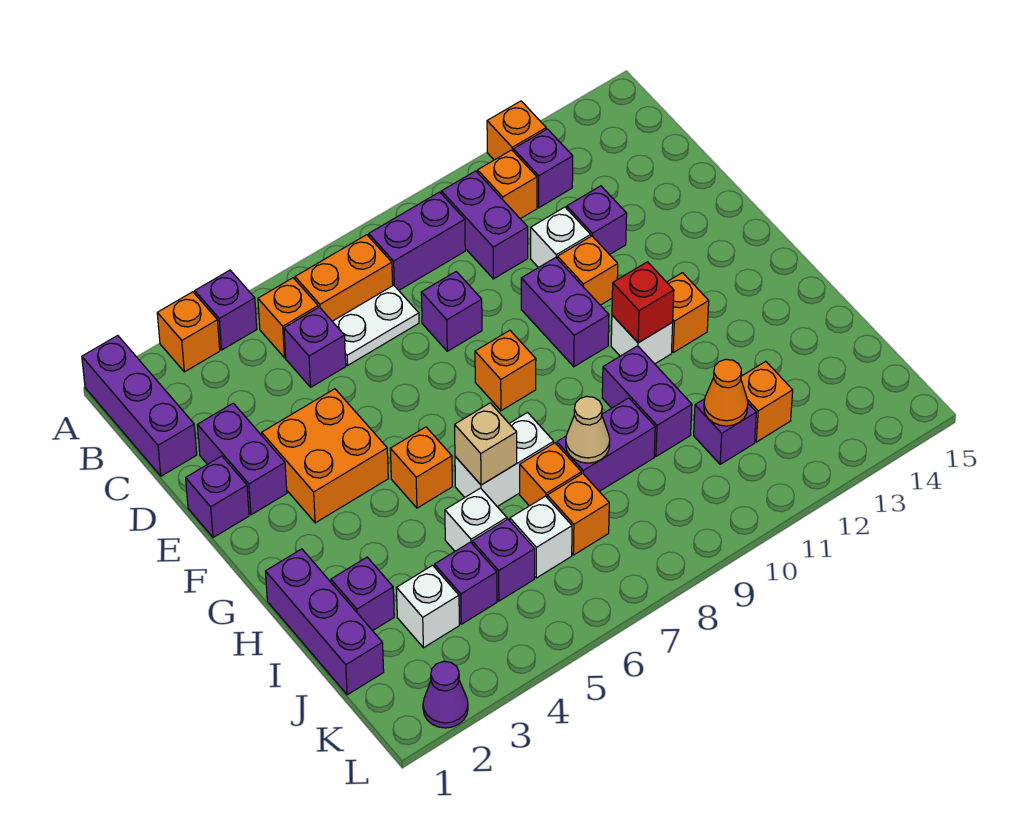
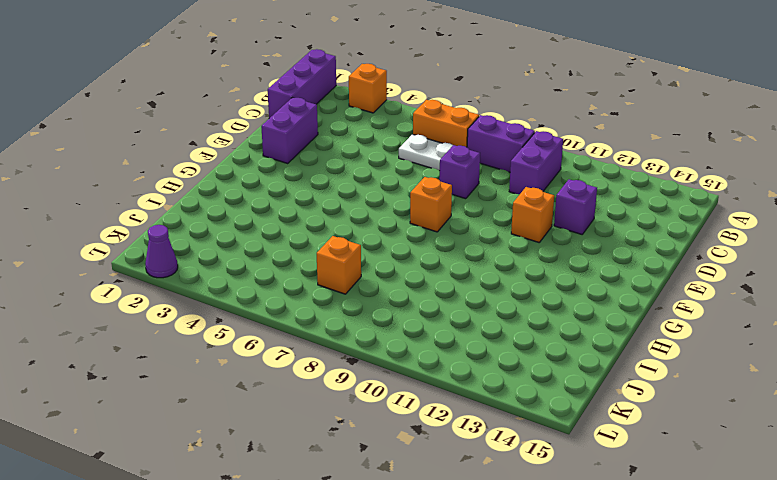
none -> purple brick A4 level 1
none -> orange brick A12 level 1
none -> orange brick B5 level 1
none -> orange brick B11 level 1

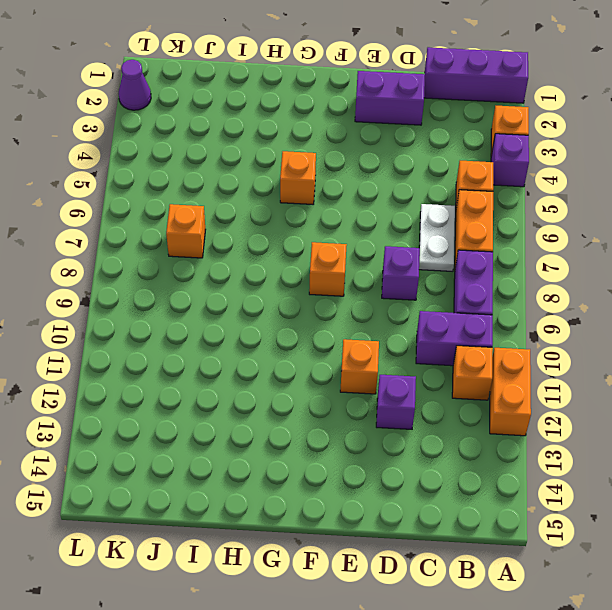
orange brick A11:A12 level 1 -> orange brick A12 level 1
none -> purple brick B12 level 1
none -> purple brick C5 level 1
none -> white brick D11 level 1
none -> purple brick E1 level 1

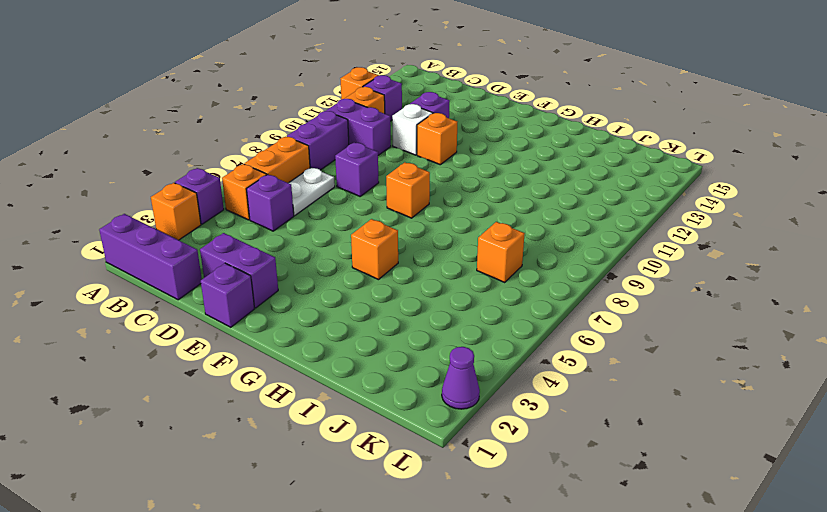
none -> orange brick E3:F4 level 1
none -> purple brick E10:F10 level 1
none -> white brick G11 level 1
none -> orange brick G12 level 1

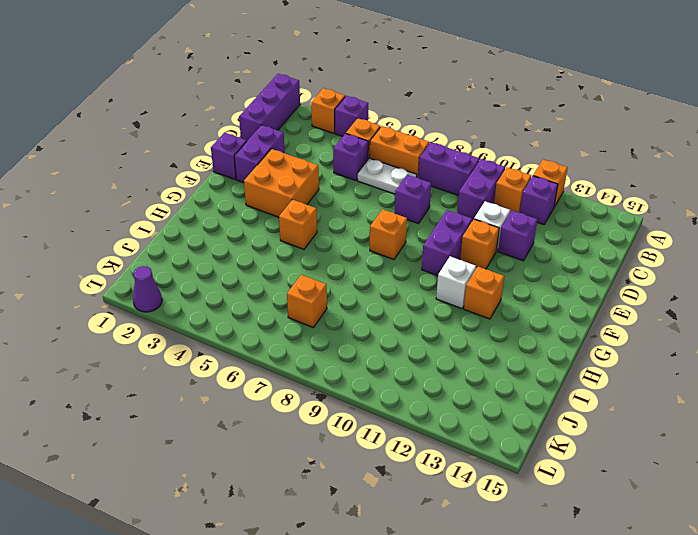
none -> purple brick H1:J1 level 1
none -> white brick H6:H7 level 1
none -> purple brick H10:I10 level 1
none -> purple brick I2 level 1

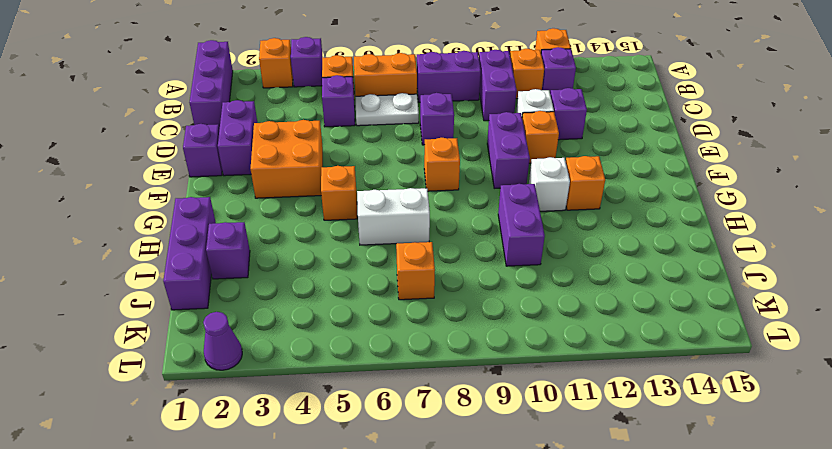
none -> white brick I5 level 1
none -> orange brick I7 level 1
none -> purple brick I8:I9 level 1
none -> white brick J3 level 1

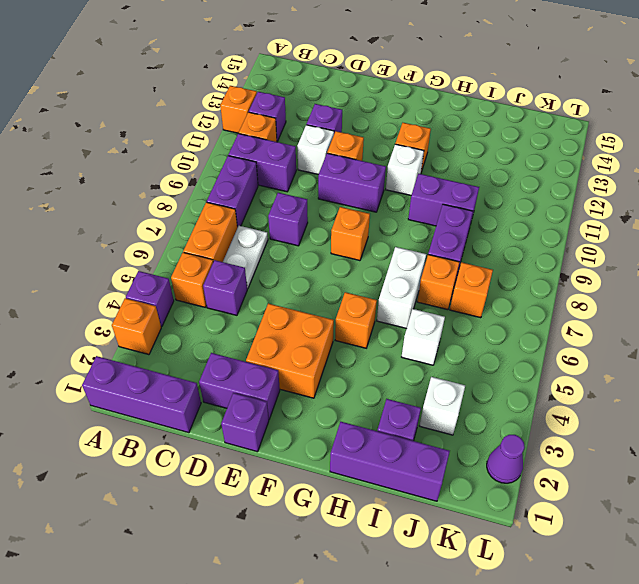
none -> purple brick J4 level 1
none -> purple brick J5 level 1
none -> white brick J6 level 1
none -> purple brick J11 level 1

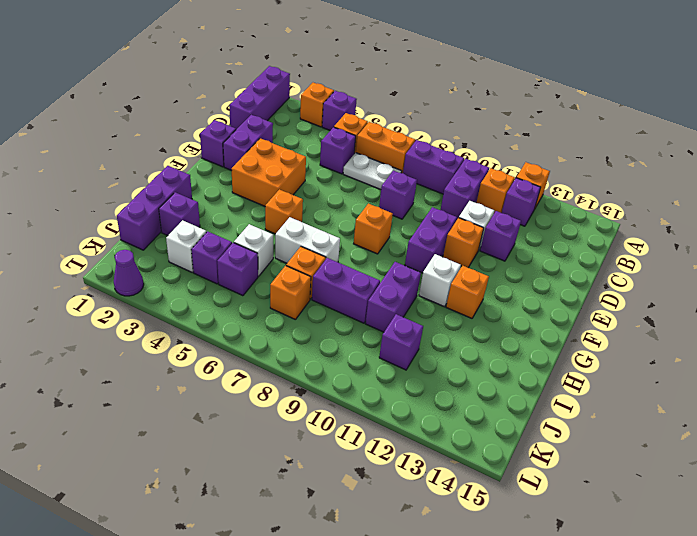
none -> white brick J6 level 1
none -> orange brick J12 level 1
none -> red brick G11 level 2
none -> tan brick H6 level 2

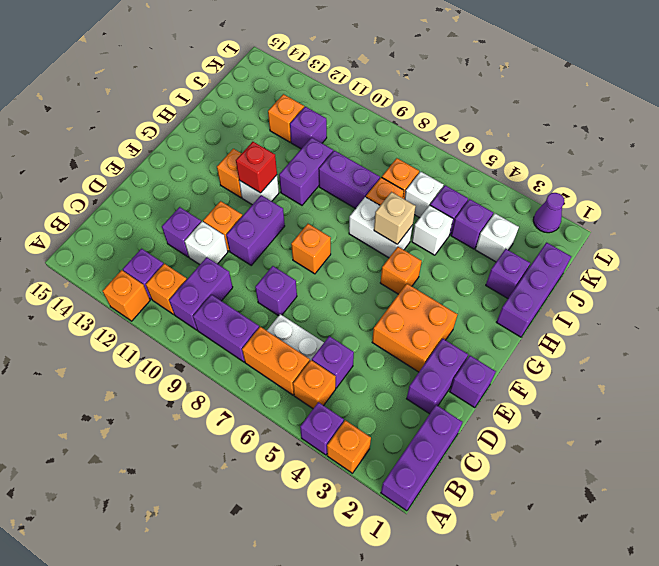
none -> tan cone I8 level 2
none -> orange cone J11 level 2

